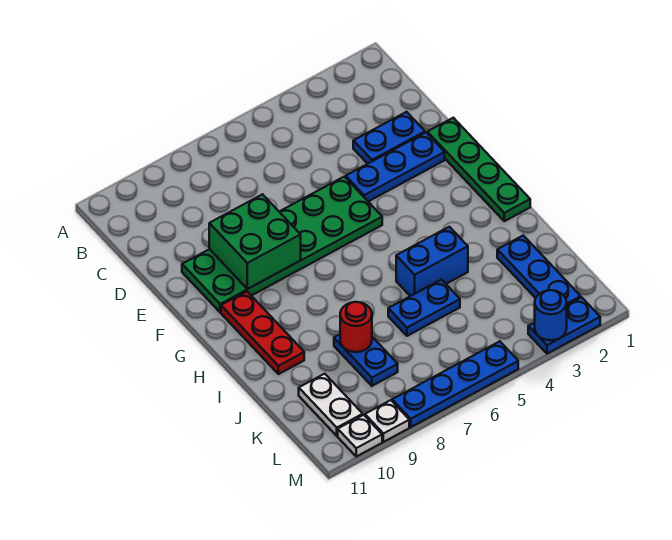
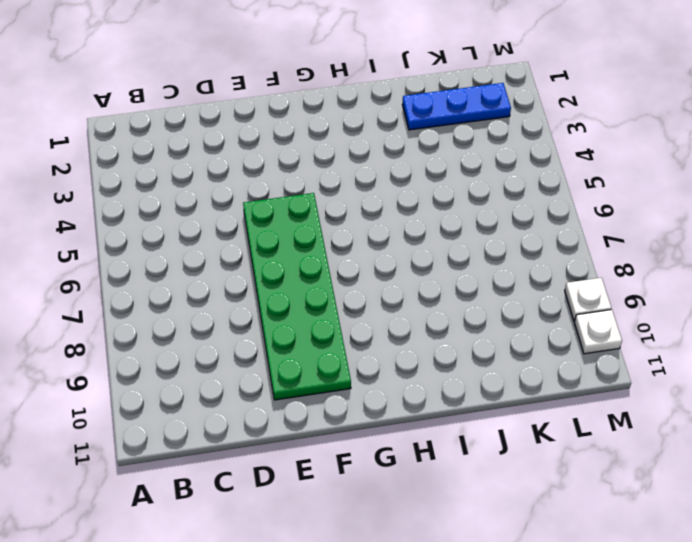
none -> blue plate D2:D3 level 1
none -> green plate E1:H1 level 1
none -> blue plate E2:E4 level 1

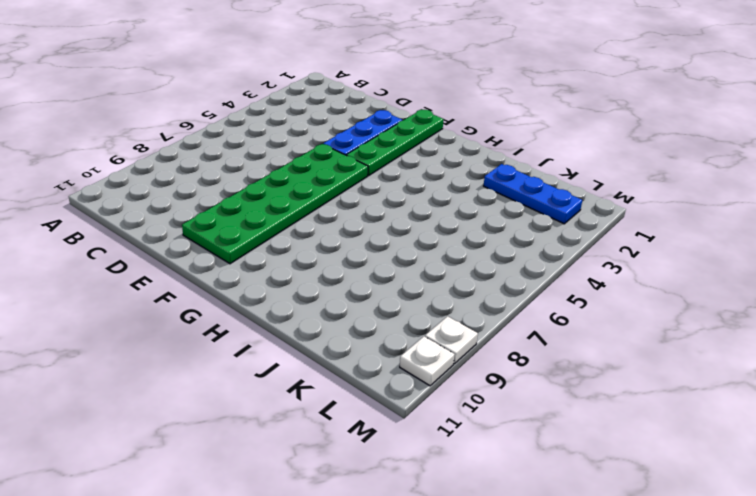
green plate F1:F4 level 1 -> green plate E1:H1 level 1
none -> blue plate D2:D3 level 1
none -> red plate G10:I10 level 1
none -> blue brick I4:I5 level 1

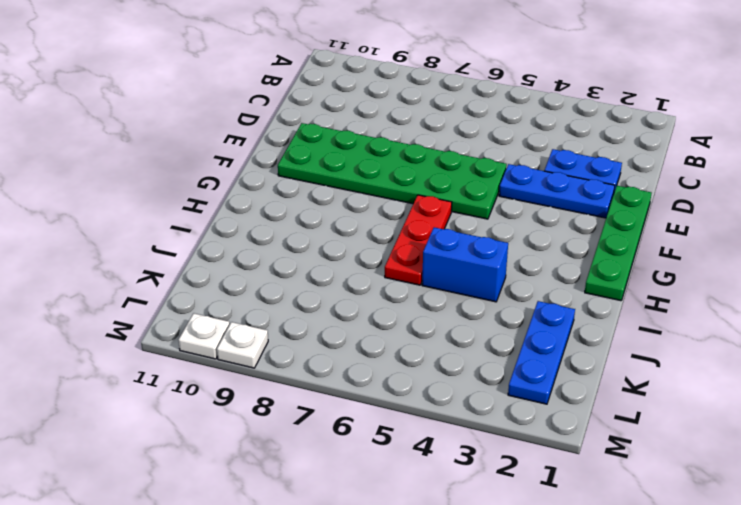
red plate G6:I6 level 1 -> red plate G10:I10 level 1
none -> blue plate J5:J6 level 1
none -> blue plate J8:K8 level 1
none -> white plate K10:L10 level 1

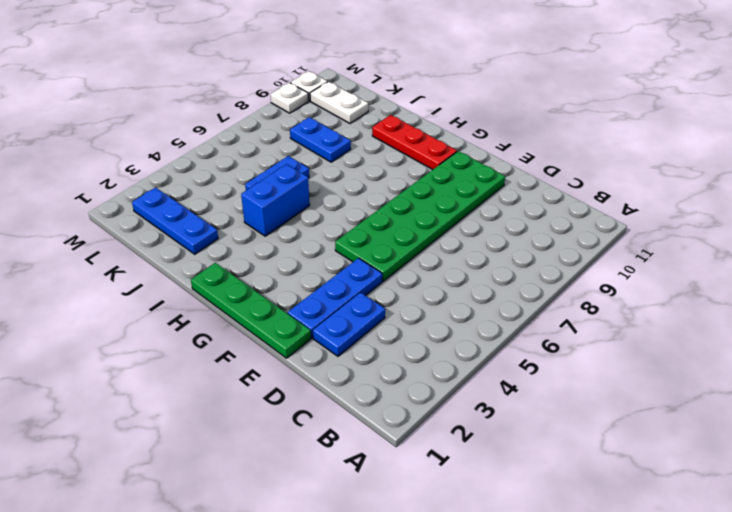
none -> blue plate M2:M3 level 1
none -> blue plate M5:M8 level 1
none -> green brick E8:F9 level 2

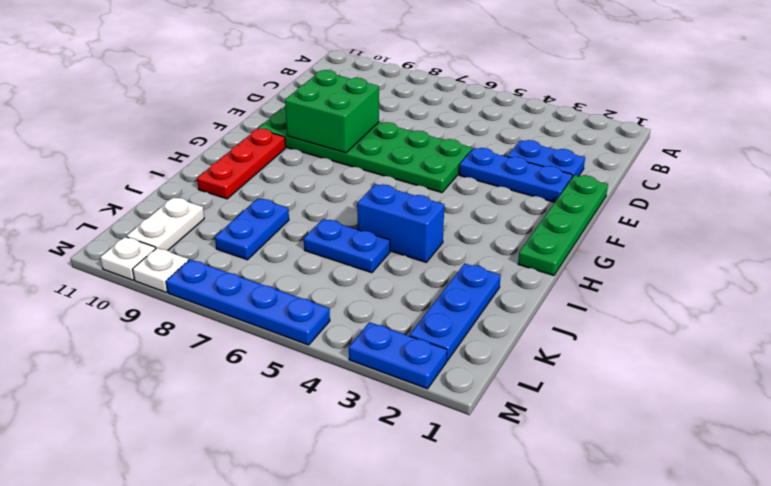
none -> red round brick J8 level 2
none -> blue round brick M3 level 2

